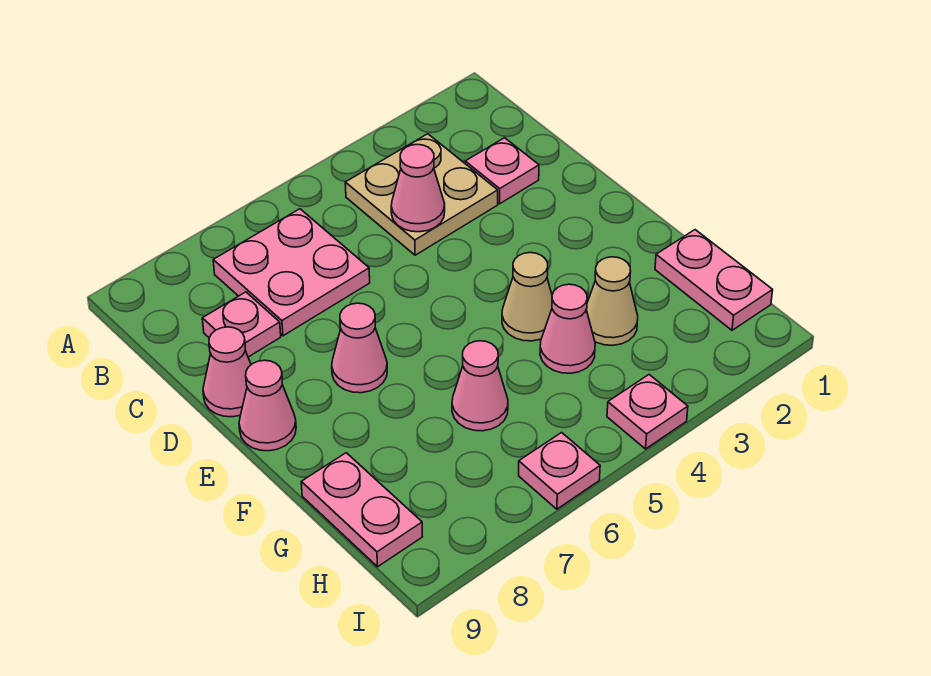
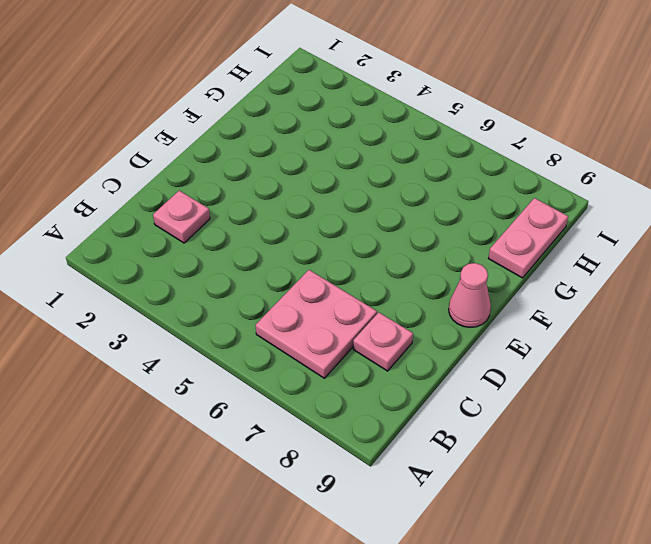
none -> tan plate B3:C4 level 1
none -> pink cone D9 level 1
none -> pink cone E7 level 1

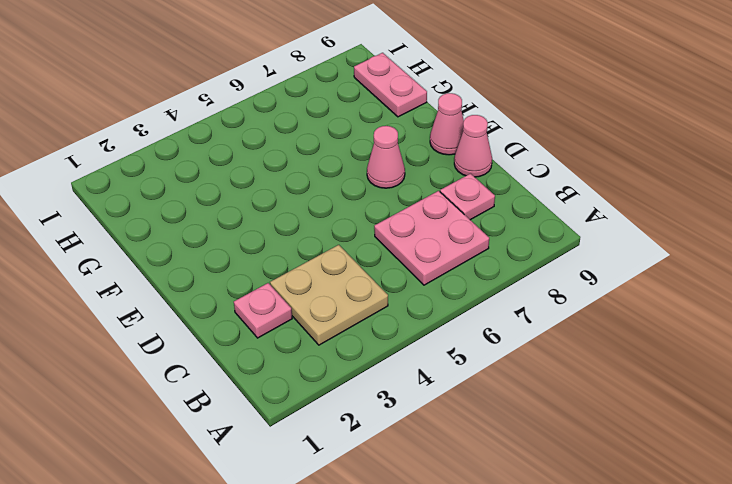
none -> tan cone F4 level 1
none -> pink plate G1:H1 level 1
none -> tan cone G3 level 1

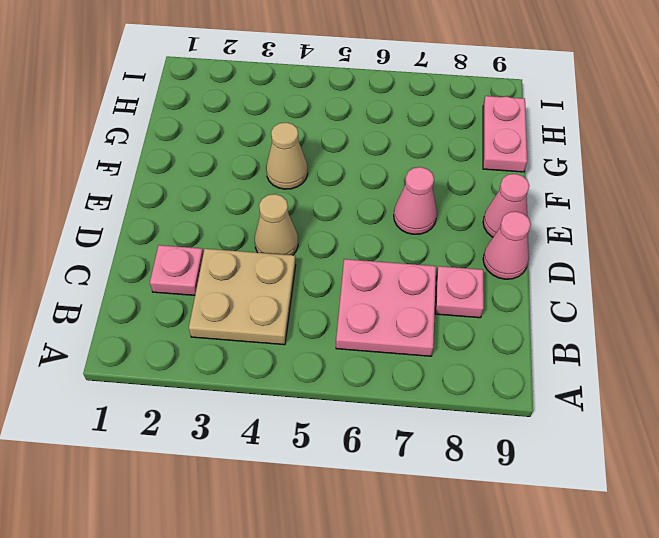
tan cone D4 level 1 -> tan cone G3 level 1
none -> pink plate G1:H1 level 1
none -> pink cone G4 level 1
none -> pink cone G6 level 1

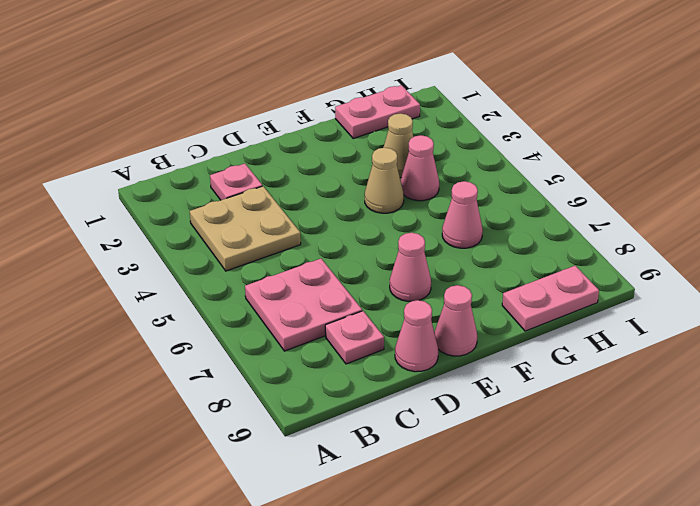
none -> pink plate I4 level 1
none -> pink plate I6 level 1
none -> pink cone C4 level 2

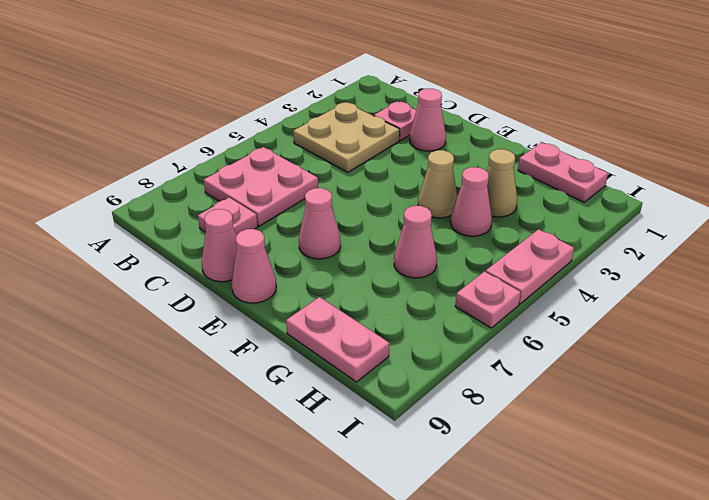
pink cone D2 level 1 -> pink cone C4 level 2
pink plate I4:I5 level 1 -> pink plate I4 level 1

